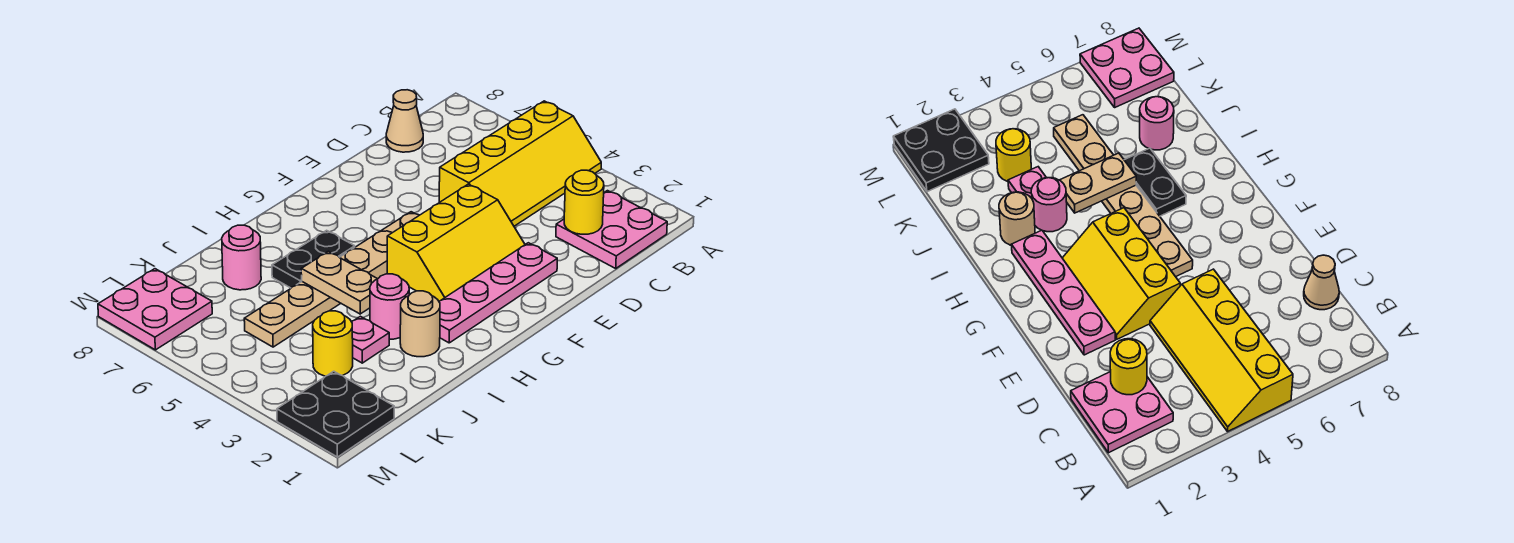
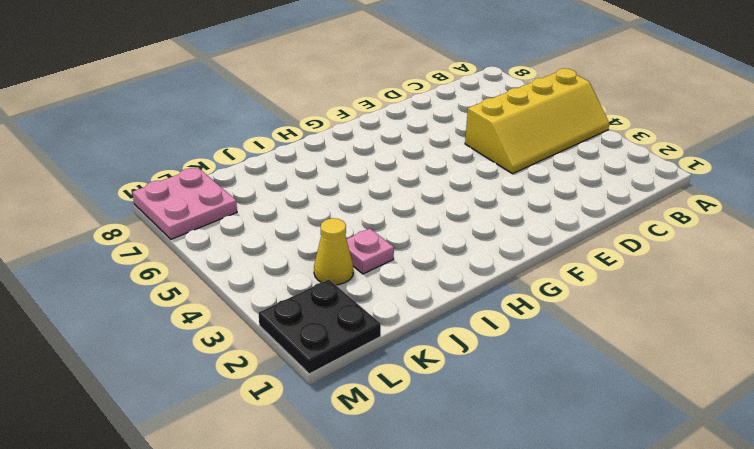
yellow cone K3 level 1 -> yellow round brick K3 level 1
none -> pink plate B1:C2 level 1
none -> tan cone C8 level 1
none -> pink plate E2:H2 level 1

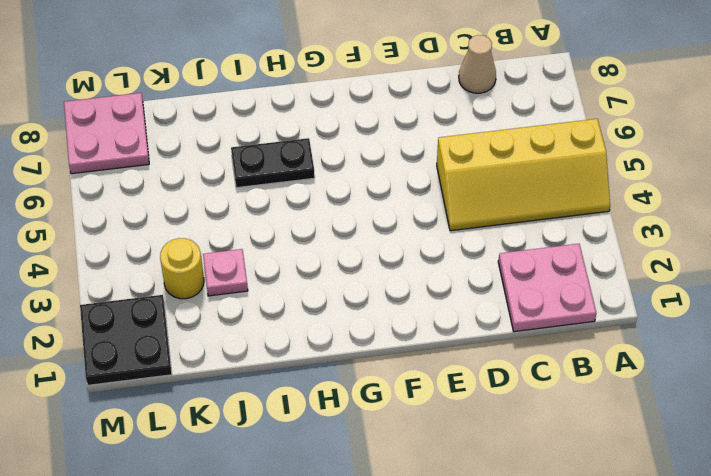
none -> pink plate E2:H2 level 1
none -> yellow slope E3:G4 level 1 top 4
none -> tan plate F5:K5 level 1

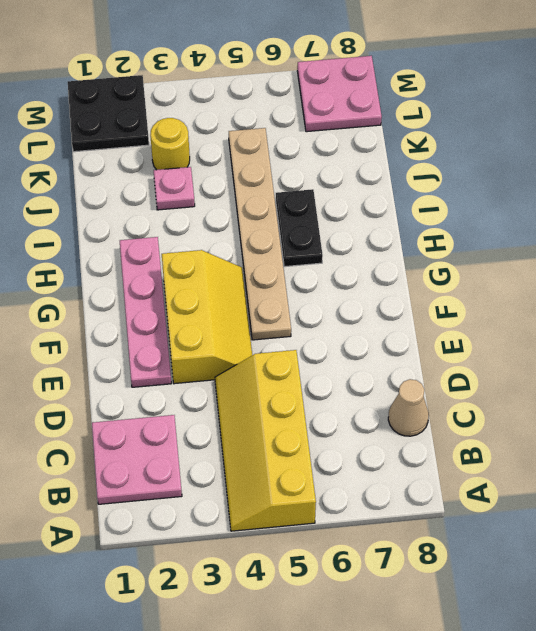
yellow slope E3:G4 level 1 top 3 -> yellow slope E3:G4 level 1 top 4
none -> tan round brick I2 level 1
none -> pink round brick I3 level 1
none -> pink round brick J7 level 1

